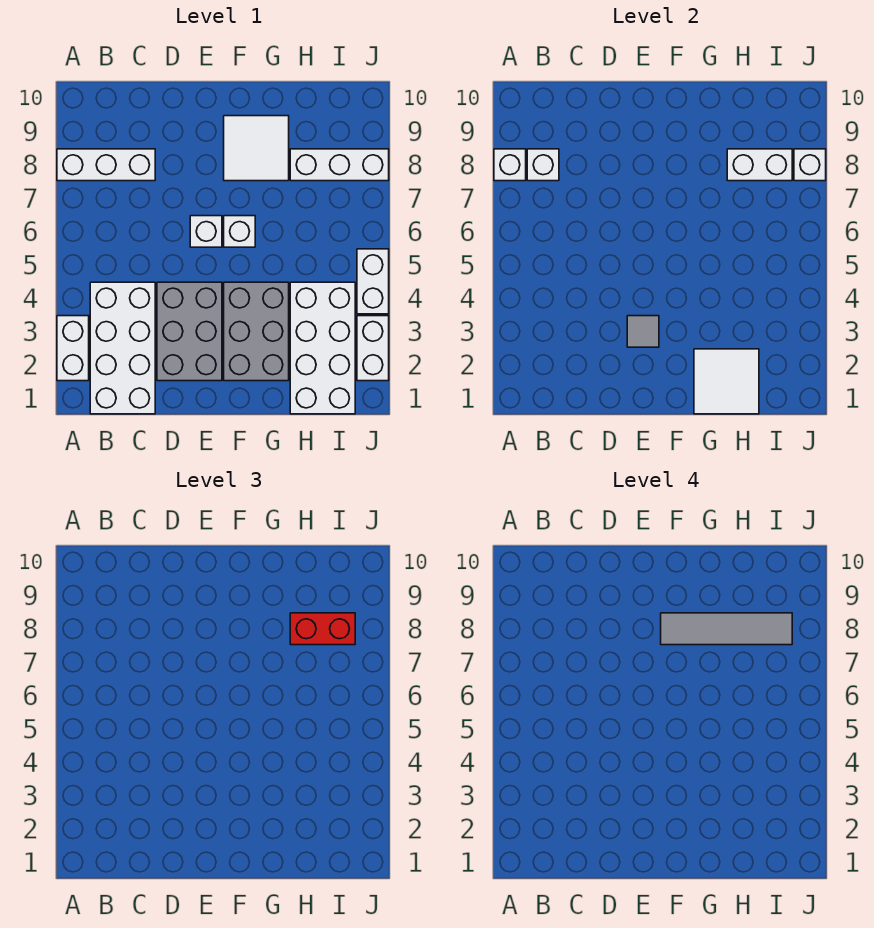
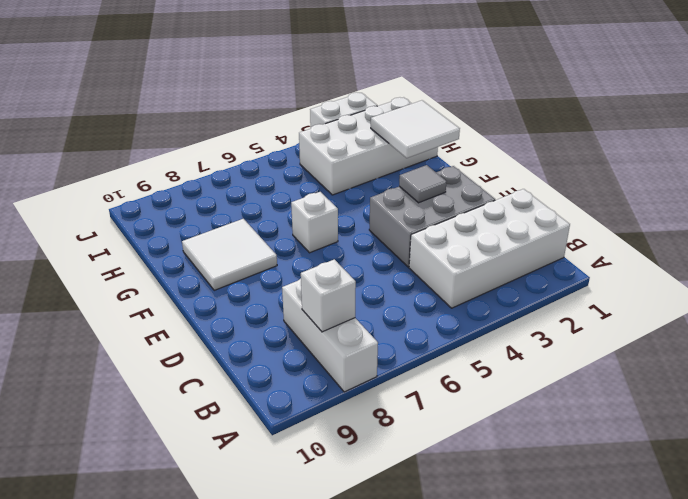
none -> white brick A2:A3 level 1
none -> white brick E6 level 1
none -> grey brick F2:G4 level 1

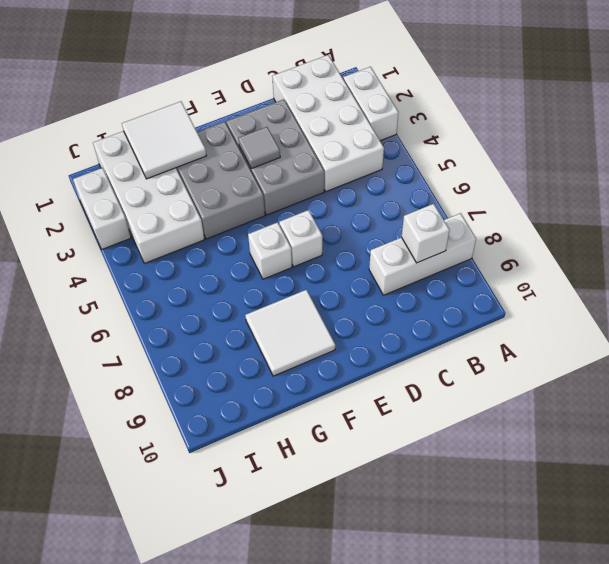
none -> white brick H8:J8 level 1
none -> white brick J4:J5 level 1
none -> white brick A8 level 2

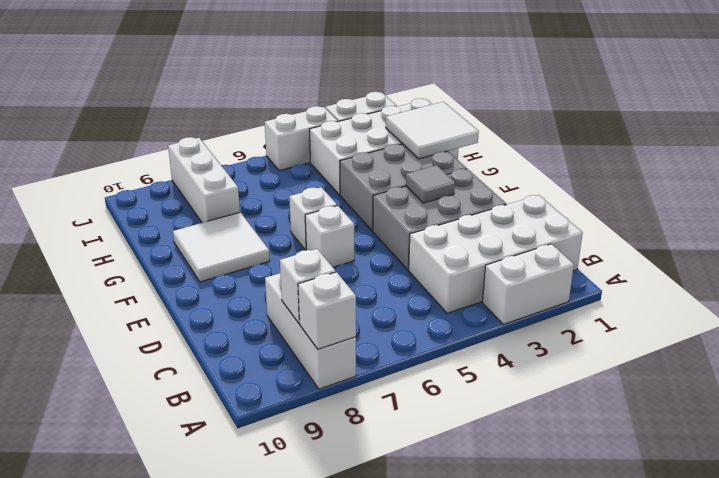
none -> white brick H8:I8 level 2
none -> white brick J8 level 2
none -> red brick H8:I8 level 3

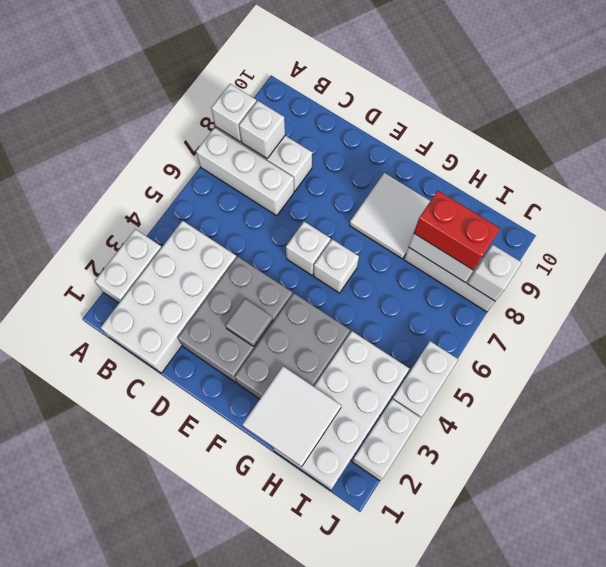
white brick A7:C7 level 1 -> none
none -> grey tile F8:I8 level 4

